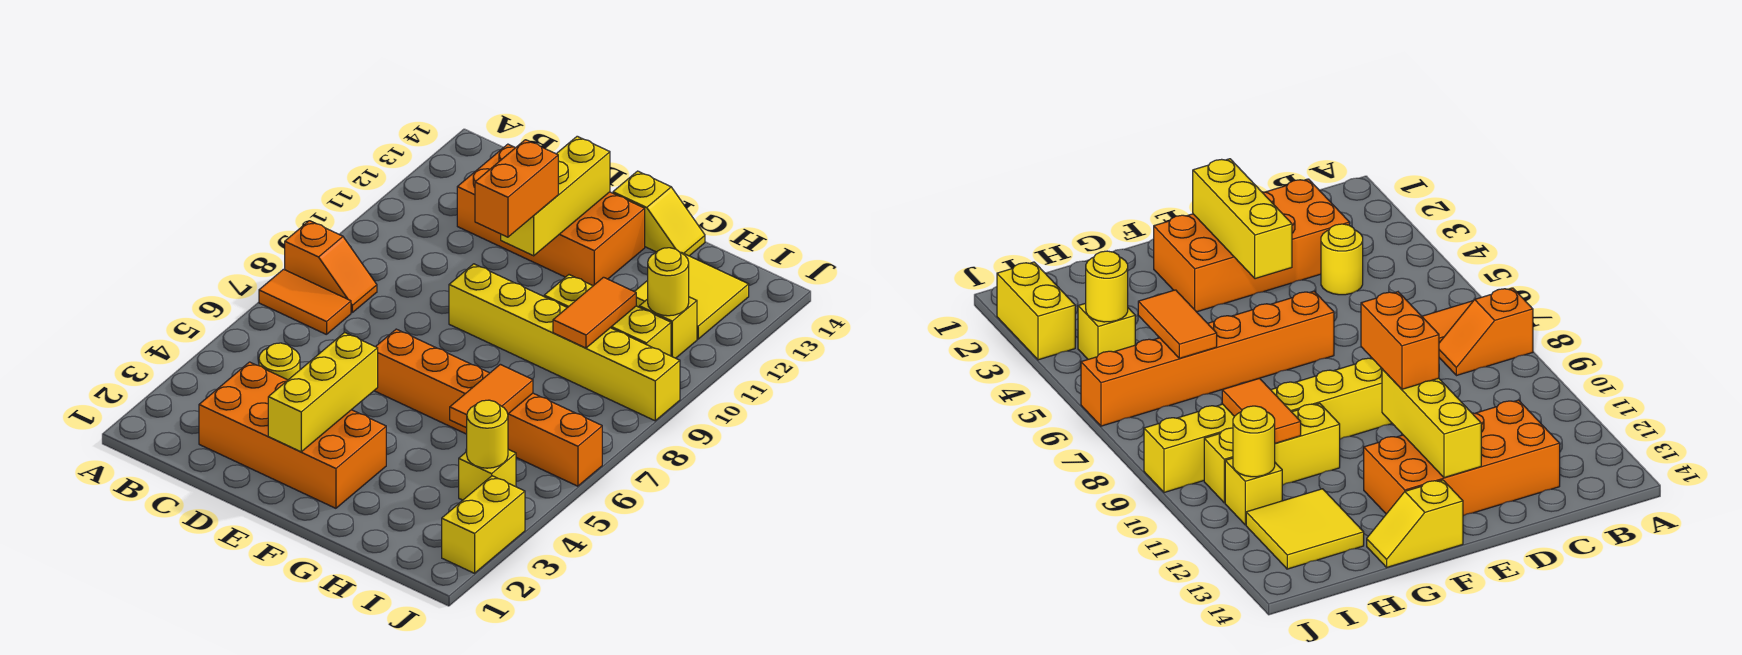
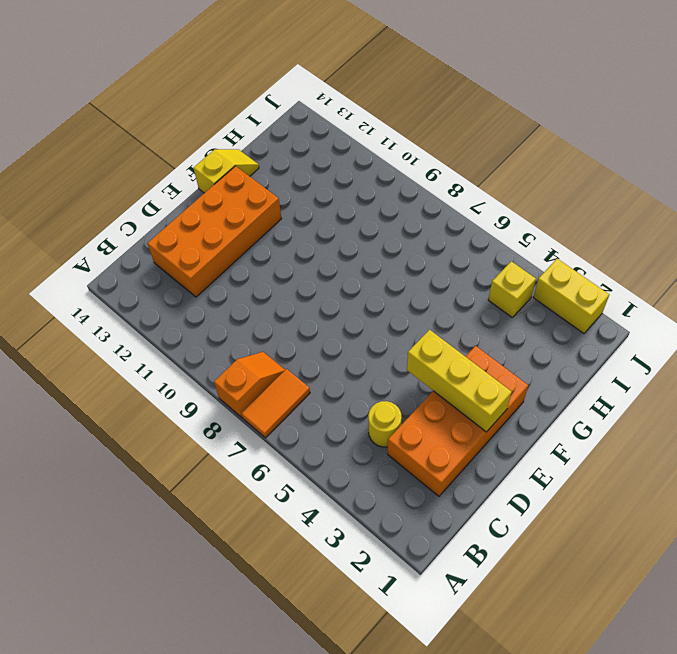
none -> orange brick E6:J6 level 1
none -> yellow brick E9:J9 level 1
none -> yellow brick G10:I10 level 1

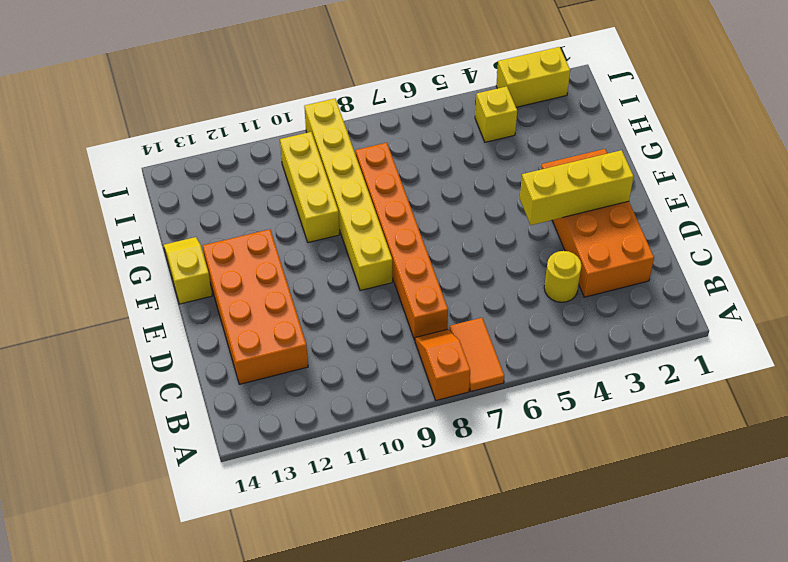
orange brick C8:H8 level 1 -> orange brick E6:J6 level 1
none -> yellow tile H12:I13 level 1
none -> yellow brick I11 level 1
none -> yellow brick E11:E13 level 2

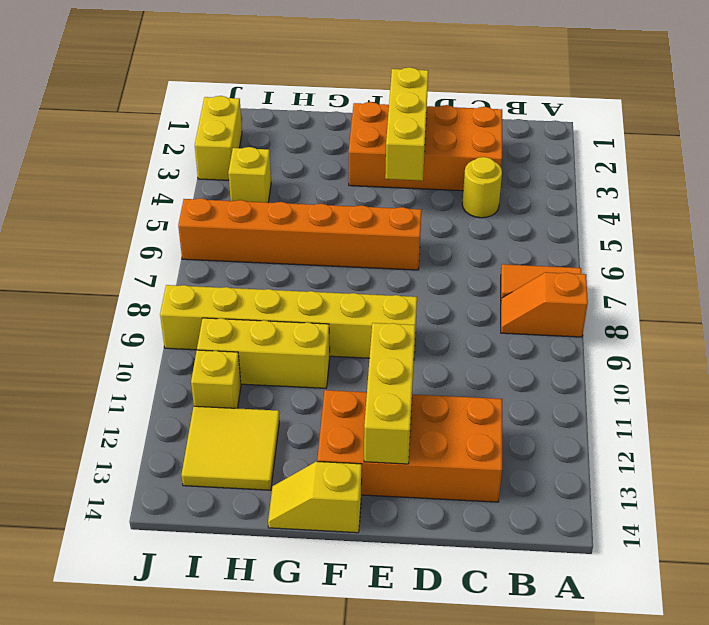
none -> orange tile H5:H6 level 2
none -> orange tile H9:H10 level 2
none -> yellow round brick I4 level 2

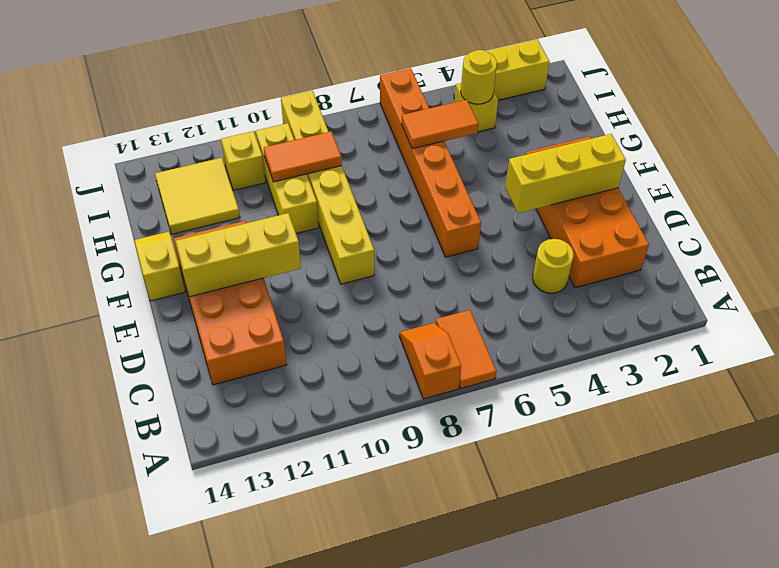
none -> yellow round brick I11 level 2
none -> orange brick E10:E11 level 3

